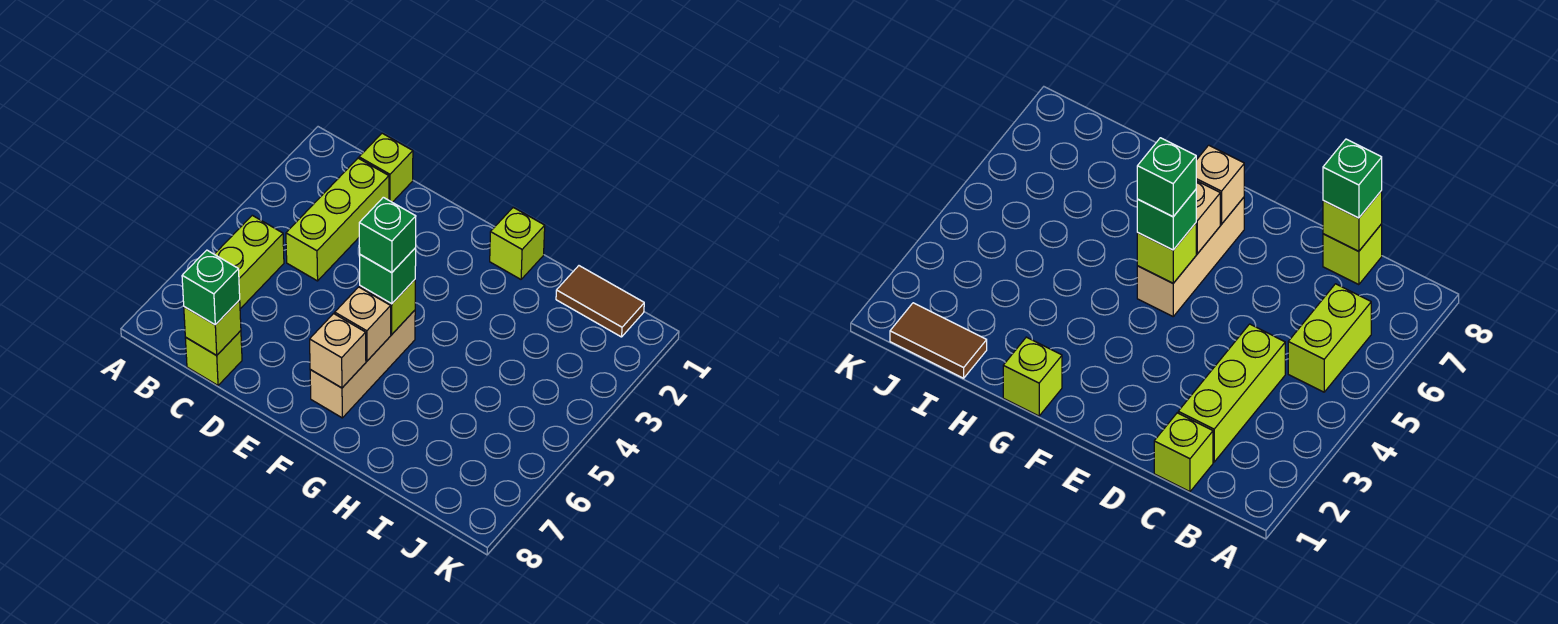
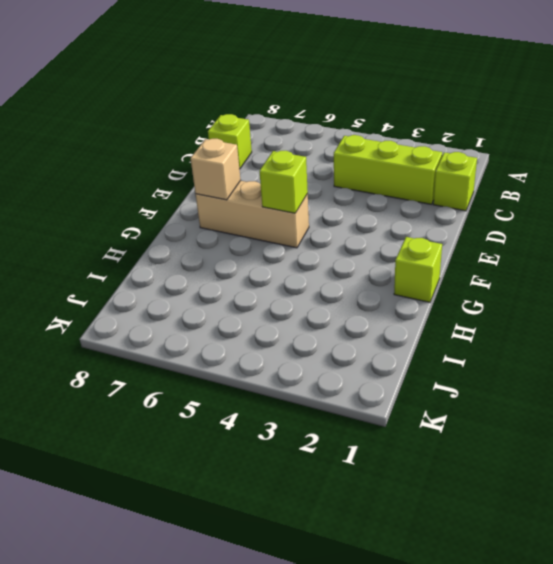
none -> lime brick B5:B6 level 1
none -> brown tile I1:J1 level 1
none -> lime brick C8 level 2

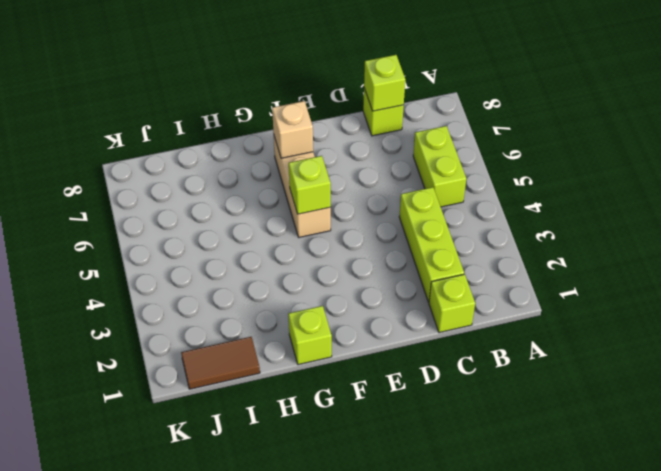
none -> tan brick F6 level 2
none -> green brick C8 level 3
none -> green brick F5 level 3

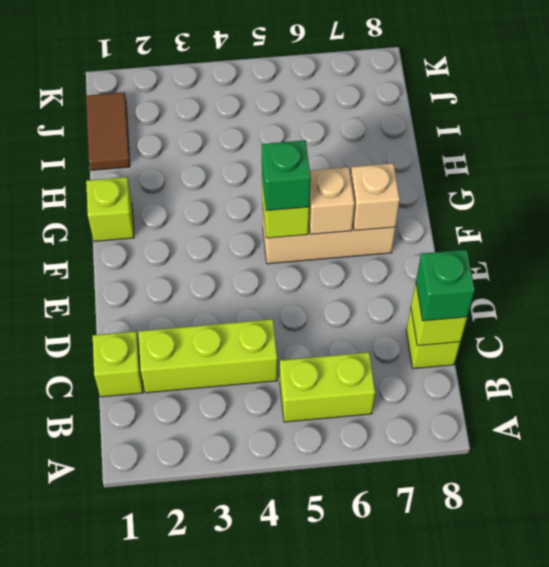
none -> green brick F5 level 4

